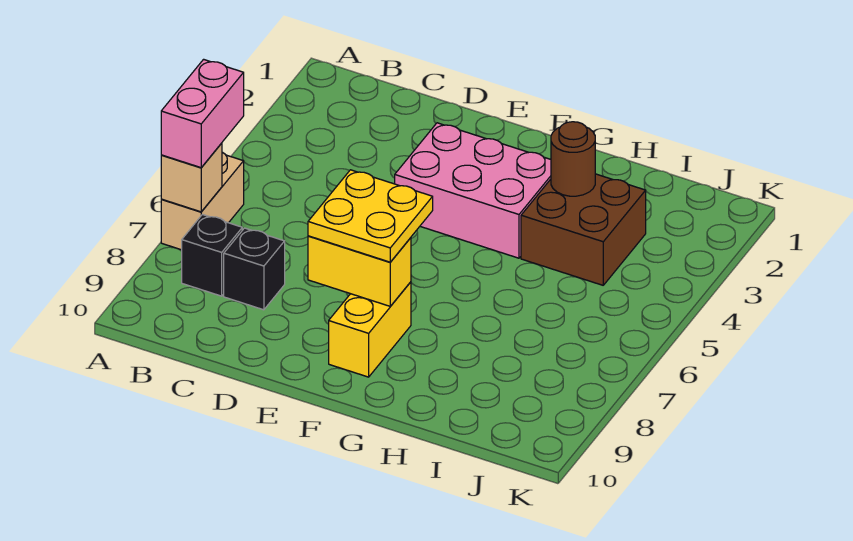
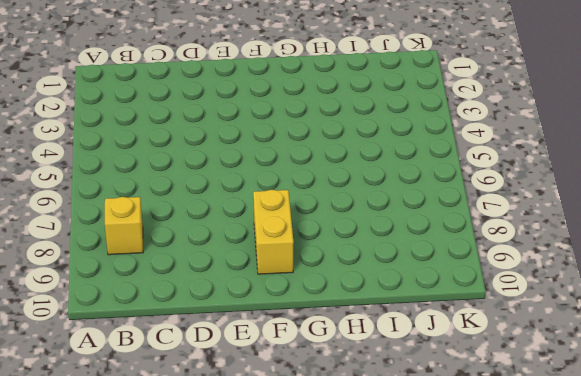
yellow brick B8 level 1 -> black brick B8 level 1
none -> tan brick A6:A7 level 1
none -> black brick C8 level 1

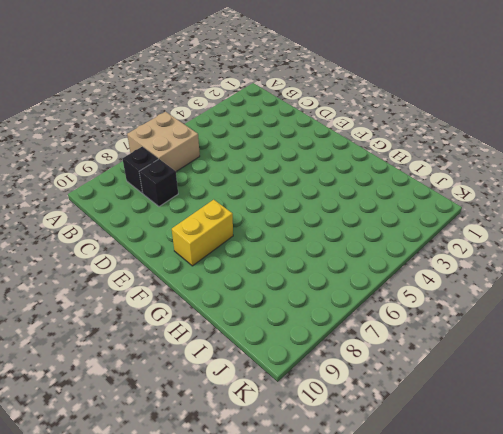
tan brick A6:B7 level 1 -> tan brick A6:A7 level 1
none -> pink brick E3:G4 level 1
none -> brown brick H3:I4 level 1

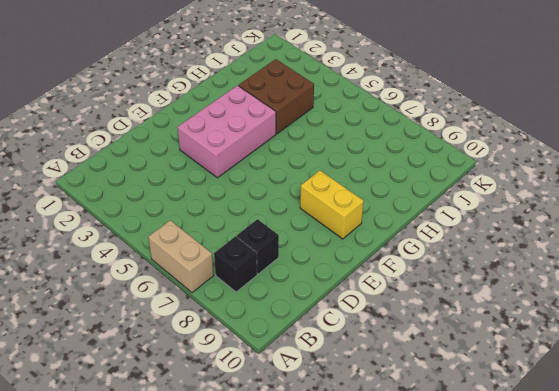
none -> tan brick A7 level 2
none -> yellow brick E8:F8 level 2

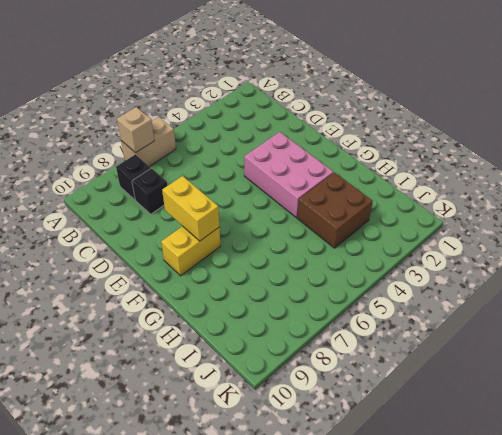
none -> brown round brick H3 level 2
none -> pink brick A6:A7 level 3

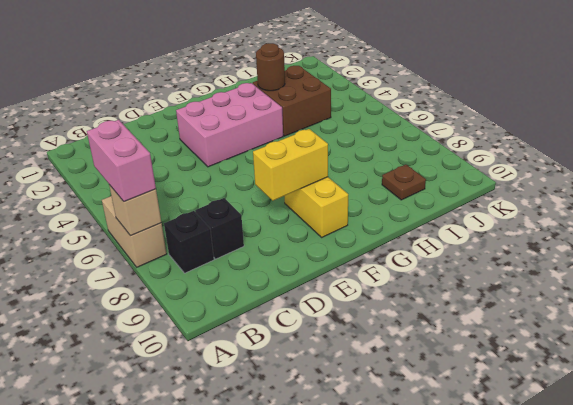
brown plate I9 level 1 -> none
none -> yellow plate E7:F8 level 3

